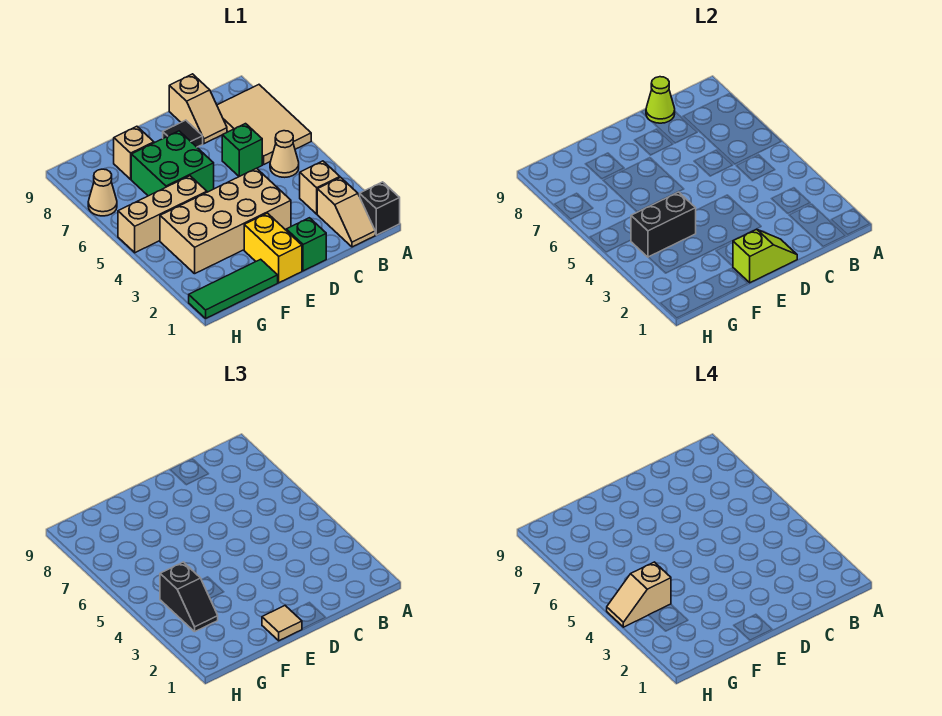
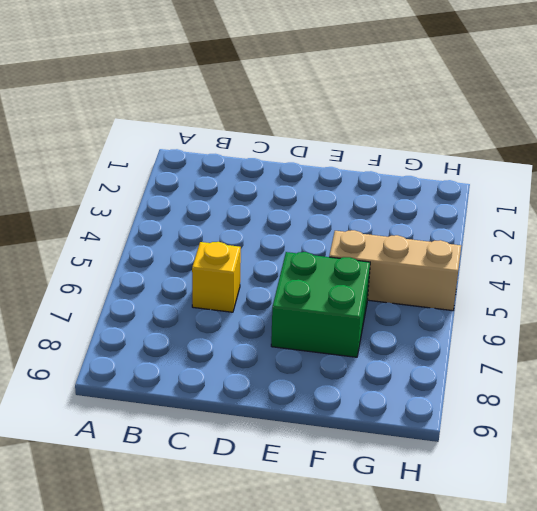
yellow brick C6 level 1 -> green brick C6 level 1
none -> black brick A1 level 1
none -> tan tile A6:B8 level 1
none -> tan slope B1:B2 level 1 top 2

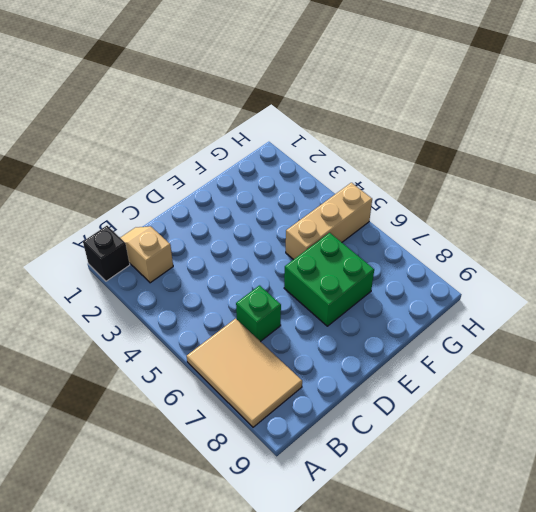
none -> tan brick B3 level 1
none -> tan cone B5 level 1
none -> tan slope C8:C9 level 1 top 9

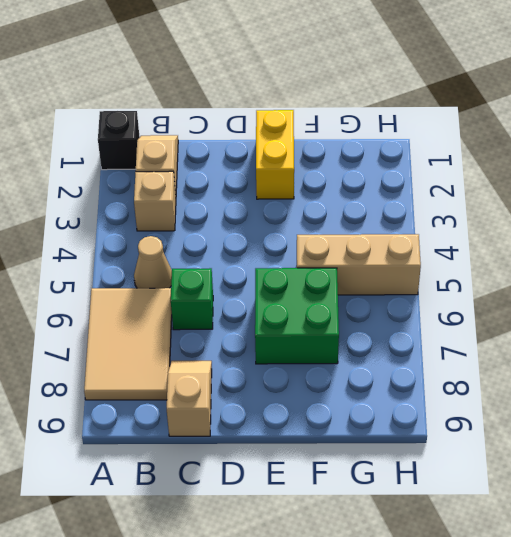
none -> green brick D1 level 1
none -> tan brick D3:G4 level 1
none -> black tile D8 level 1

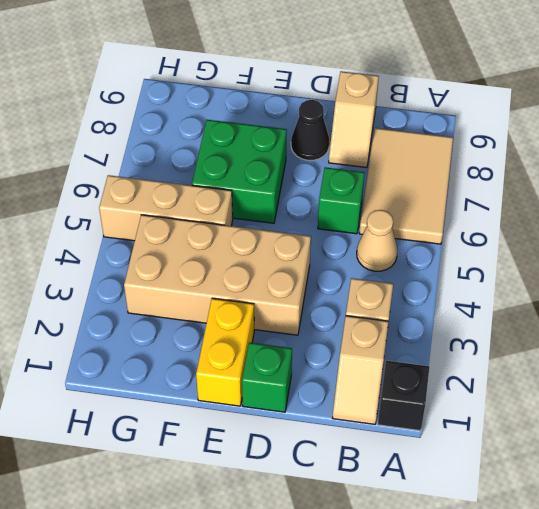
black cone D8 level 1 -> black tile D8 level 1
none -> green tile F1:H1 level 1
none -> tan brick F8 level 1
none -> tan cone H7 level 1

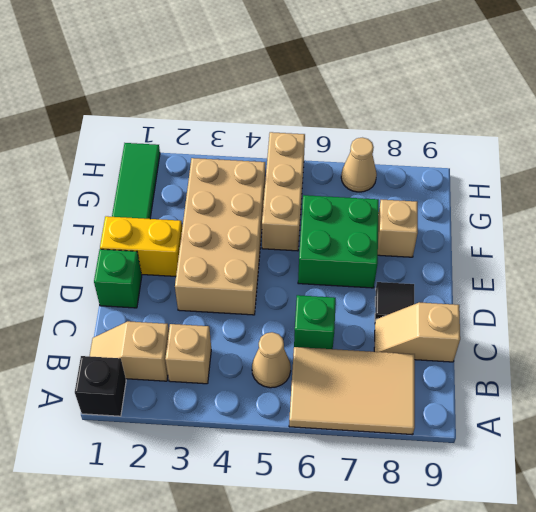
none -> lime cone C9 level 2
none -> lime slope D1:E1 level 2 top E
none -> black brick F4:G4 level 2

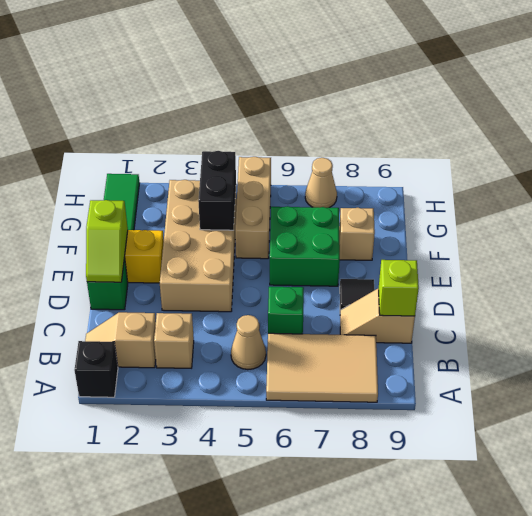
lime brick C9 level 2 -> lime cone C9 level 2
none -> tan tile E1 level 3
none -> black slope G3:G4 level 3 top 4
none -> tan slope G4:H4 level 4 top G

